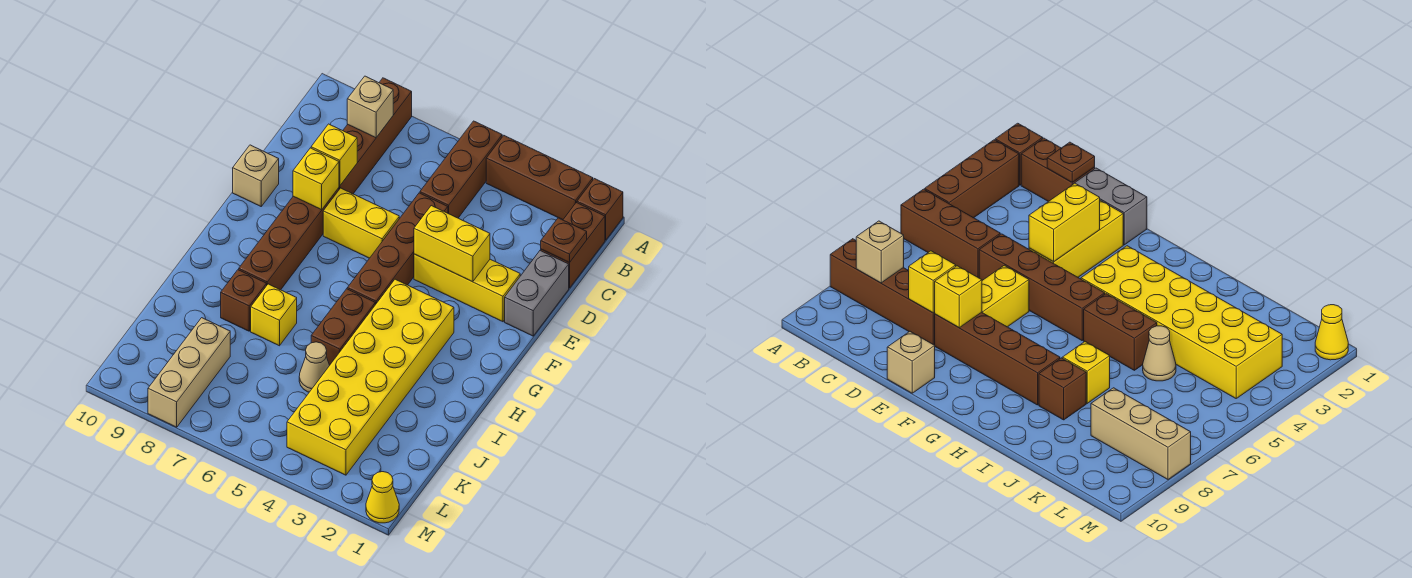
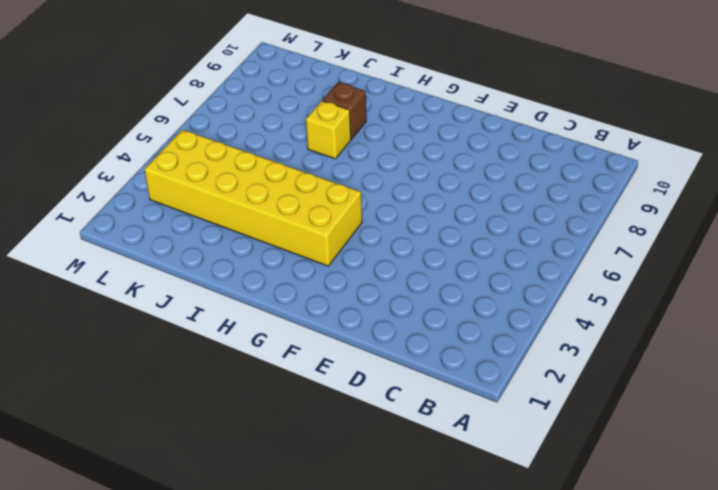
none -> brown brick A1 level 1
none -> brown brick A2:A4 level 1
none -> brown brick A5:C5 level 1

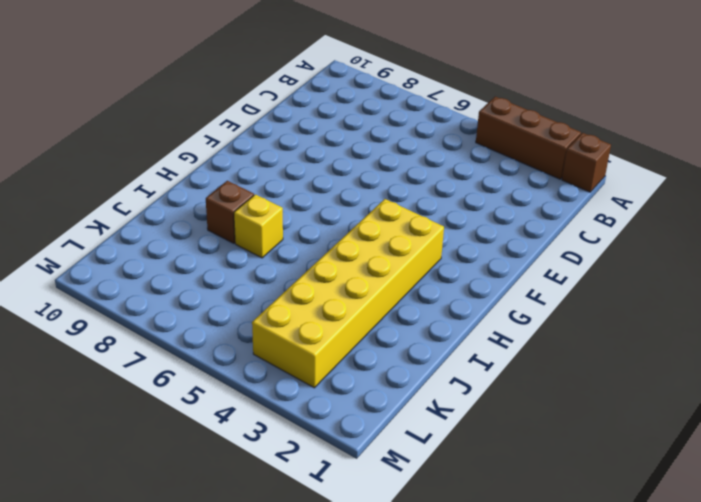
none -> brown brick A5:C5 level 1
none -> brown brick A8:D8 level 1
none -> brown brick B1:C1 level 1

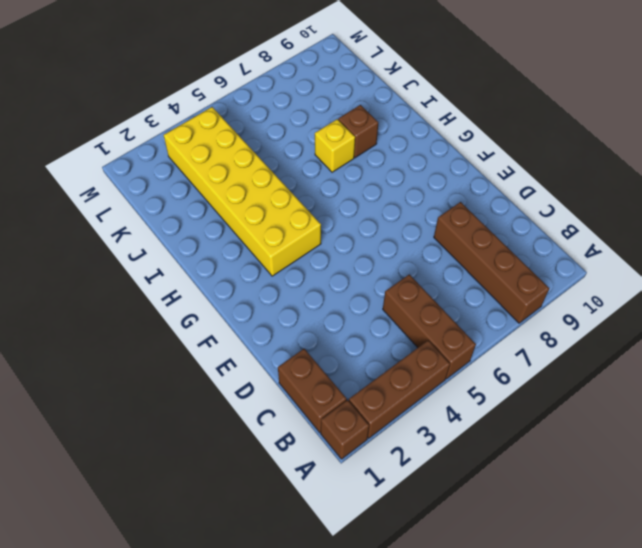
none -> grey brick D1:E1 level 1
none -> brown brick D5:G5 level 1
none -> yellow brick E2:E4 level 1

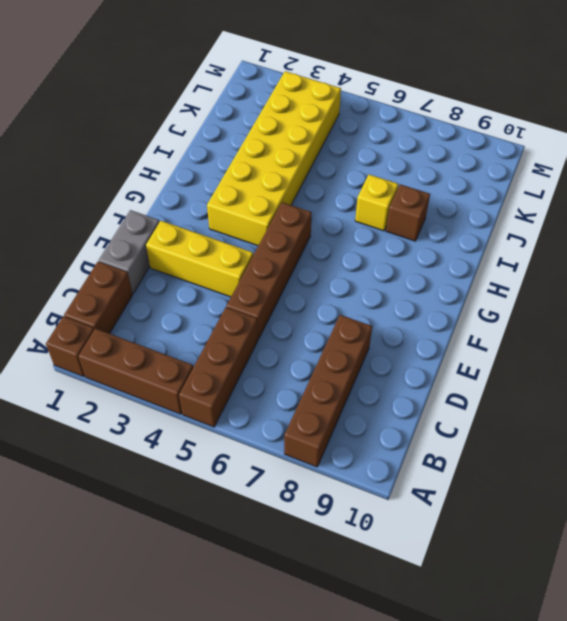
none -> yellow brick E6:E7 level 1
none -> brown brick E8:H8 level 1
none -> tan brick E10 level 1

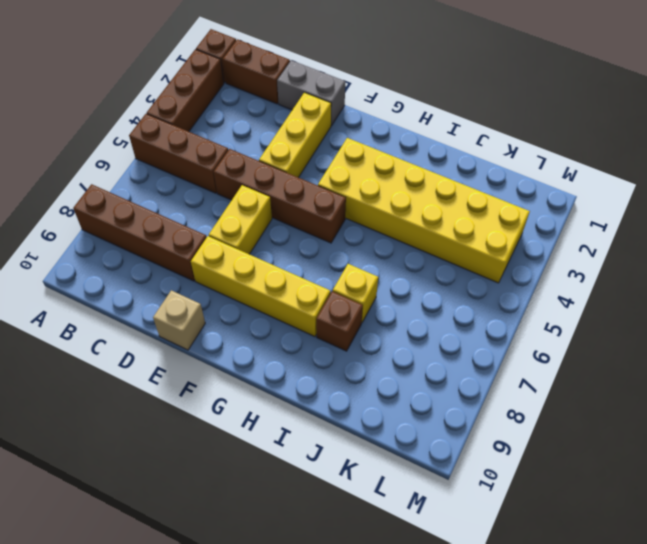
yellow brick E8:H8 level 1 -> brown brick E8:H8 level 1
none -> brown brick H5:I5 level 1
none -> tan cone J5 level 1
none -> tan brick K8:M8 level 1

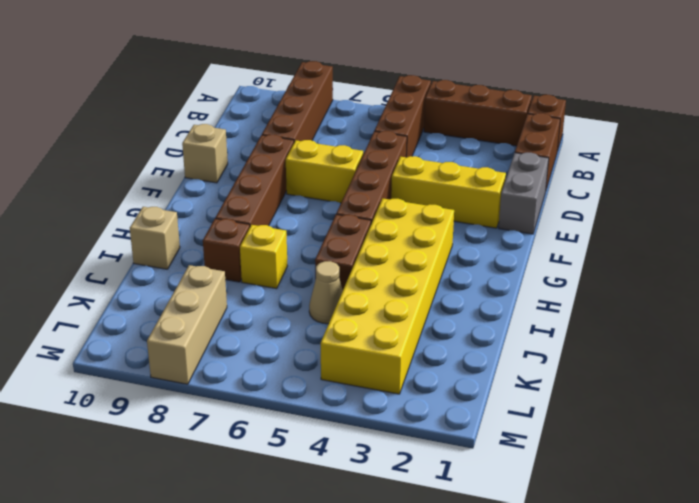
tan brick I10 level 1 -> tan brick B8 level 2
none -> yellow cone M1 level 1
none -> brown plate C1 level 2
none -> yellow brick D8 level 2

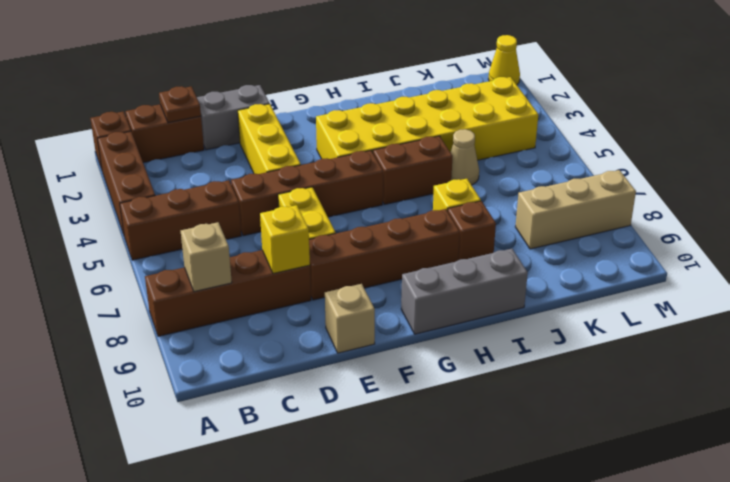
grey brick G10:I10 level 1 -> none
none -> yellow brick E3:E4 level 2
none -> yellow brick E8 level 2

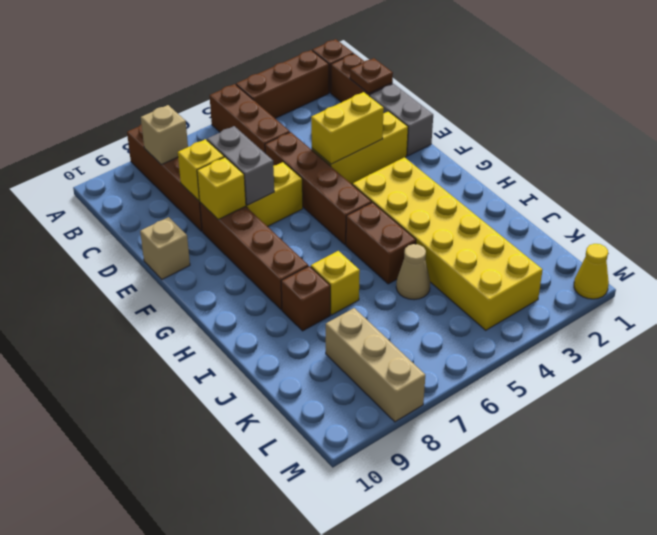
grey brick D7:E7 level 2 -> none

